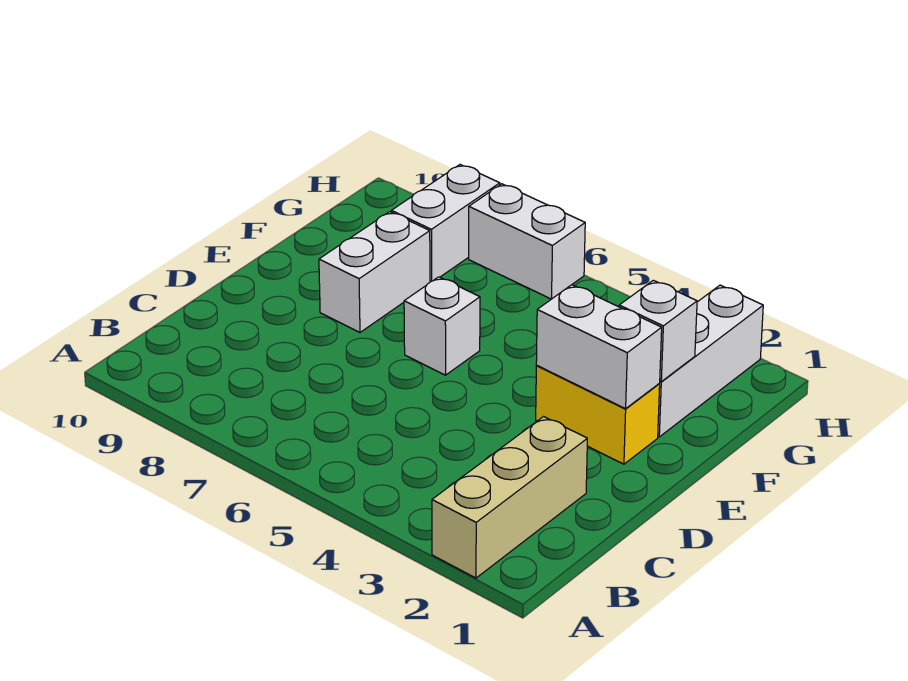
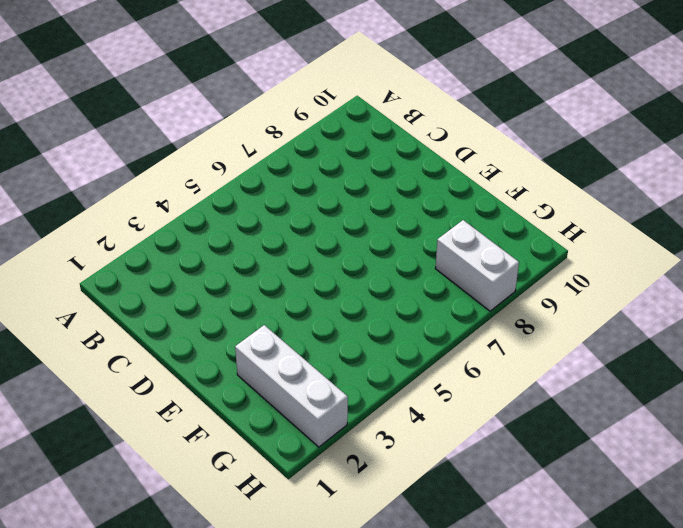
none -> tan brick A2:C2 level 1
none -> yellow brick E2:E3 level 1

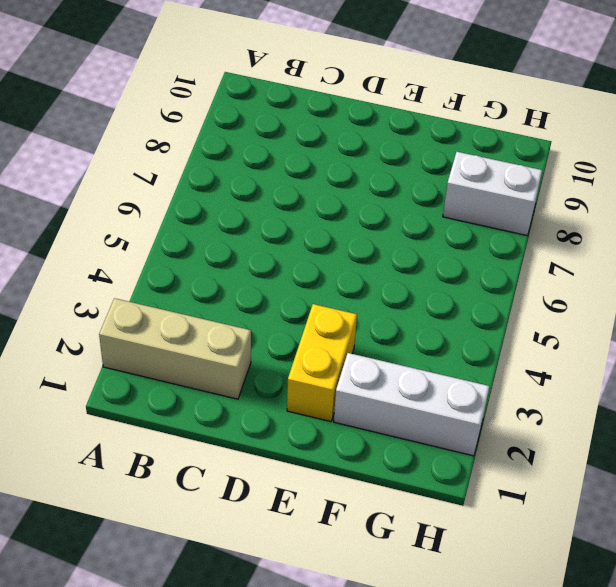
none -> white brick E6 level 1
none -> white brick E8:F8 level 1

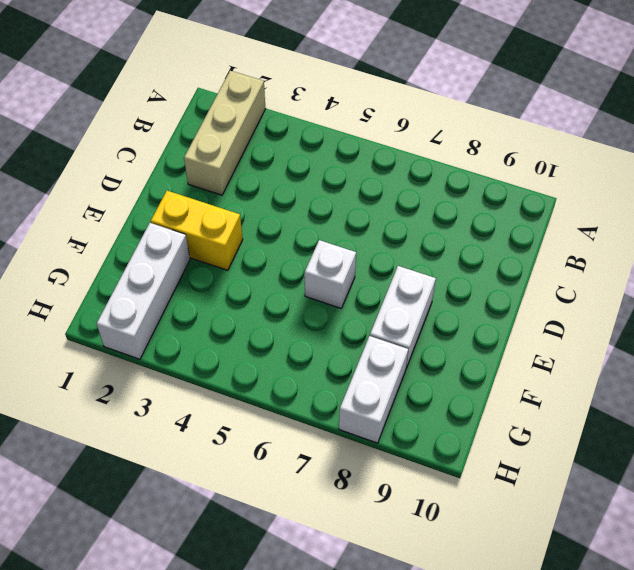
none -> white brick H6:H7 level 1
none -> white brick E2:E3 level 2

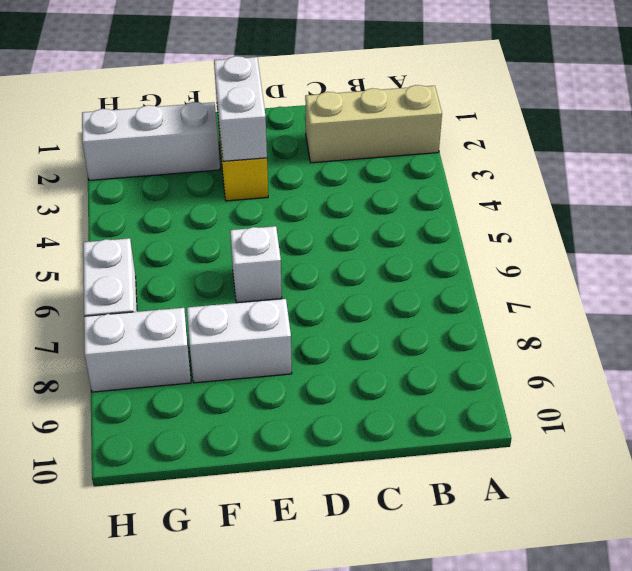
none -> white brick F2 level 2

